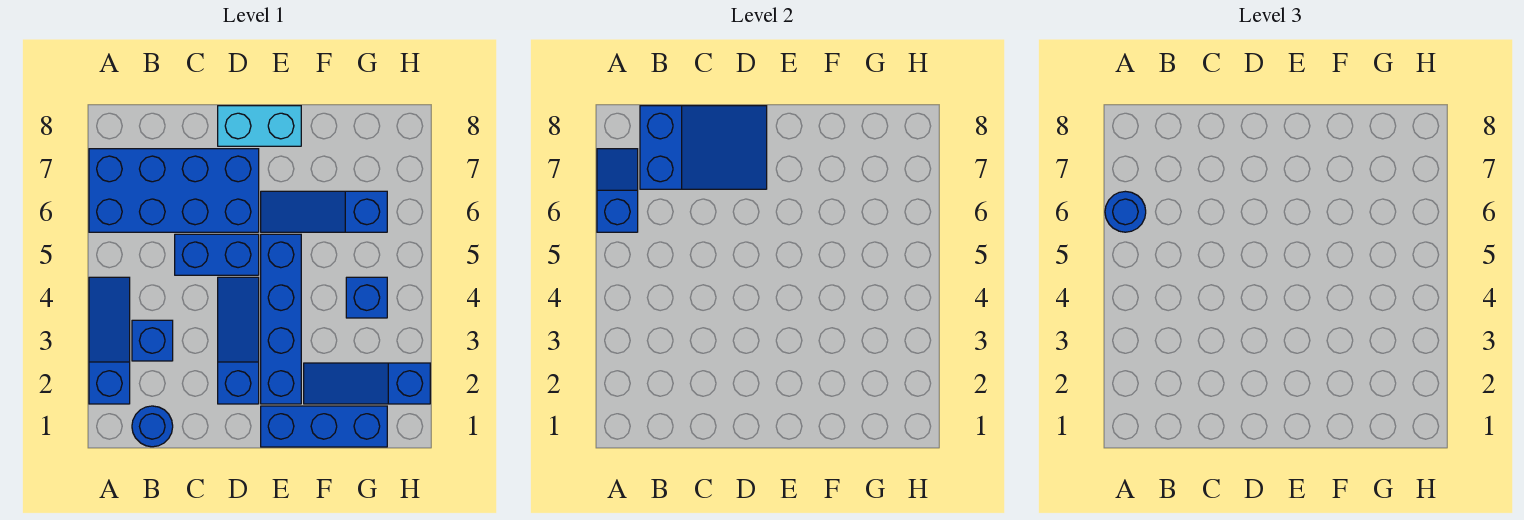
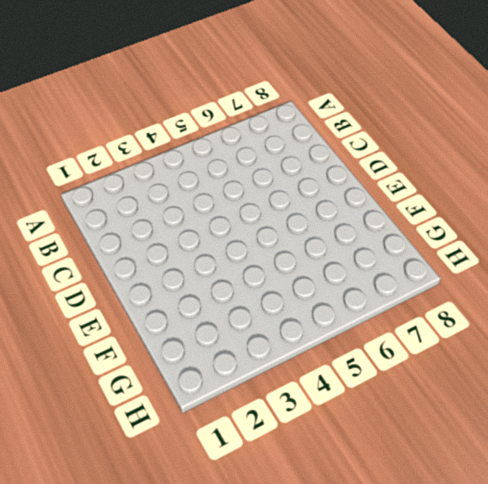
none -> blue slope A2:A4 level 1 top 2
none -> blue brick A6:D7 level 1
none -> blue round brick B1 level 1

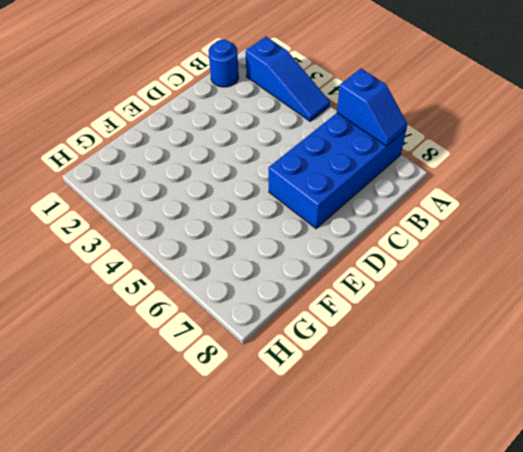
none -> blue brick B3 level 1
none -> blue brick C5:D5 level 1
none -> blue slope D2:D4 level 1 top 2

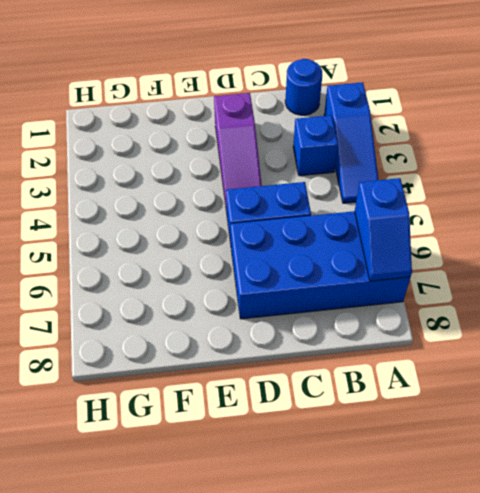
purple slope D2:D4 level 1 top 2 -> blue slope D2:D4 level 1 top 2
none -> cyan brick D8:E8 level 1
none -> blue brick E1:G1 level 1
none -> blue brick E2:E5 level 1

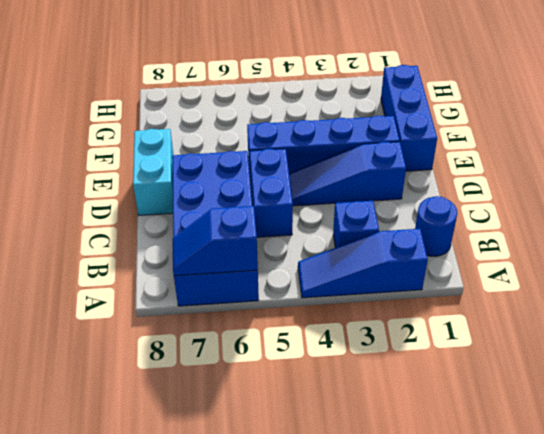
none -> blue slope E6:G6 level 1 top G
none -> blue slope F2:H2 level 1 top H
none -> blue brick G4 level 1

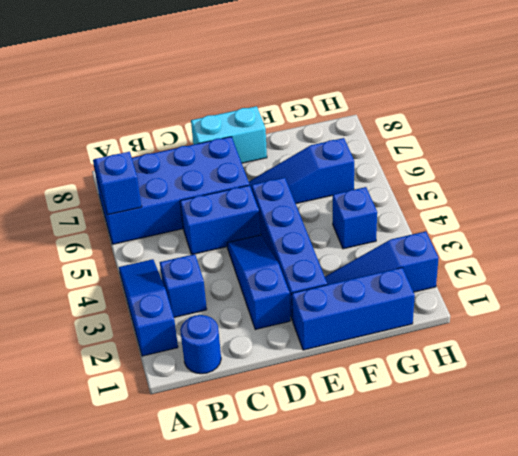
none -> blue slope B7:D8 level 2 top B
none -> blue round brick A6 level 3

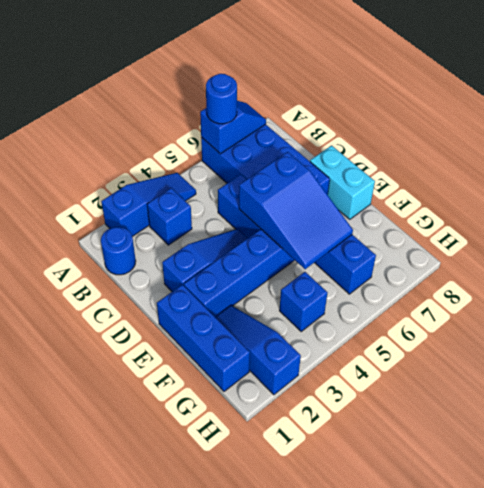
blue slope D5:F6 level 2 top D -> blue slope B7:D8 level 2 top B

